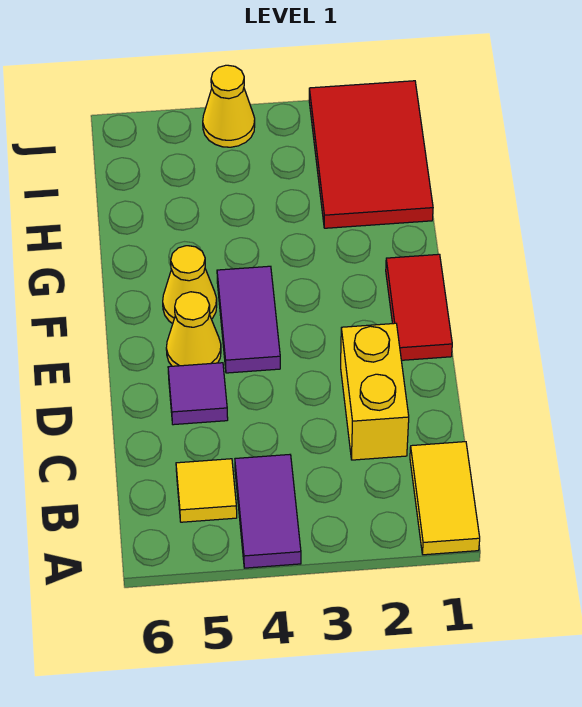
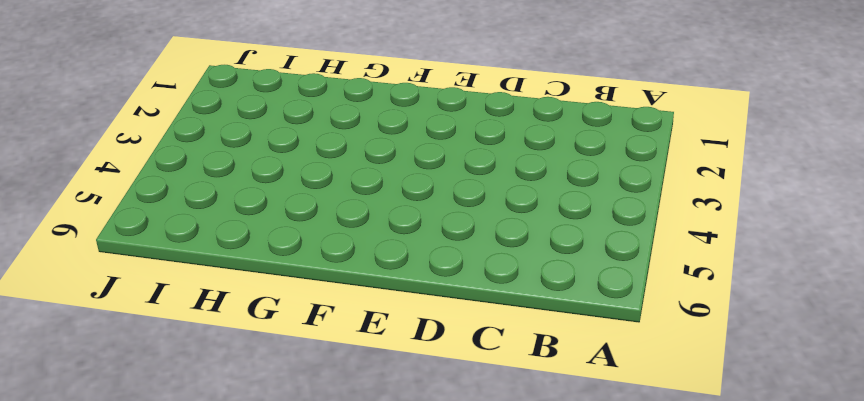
none -> yellow tile A1:B1 level 1
none -> purple tile A4:B4 level 1

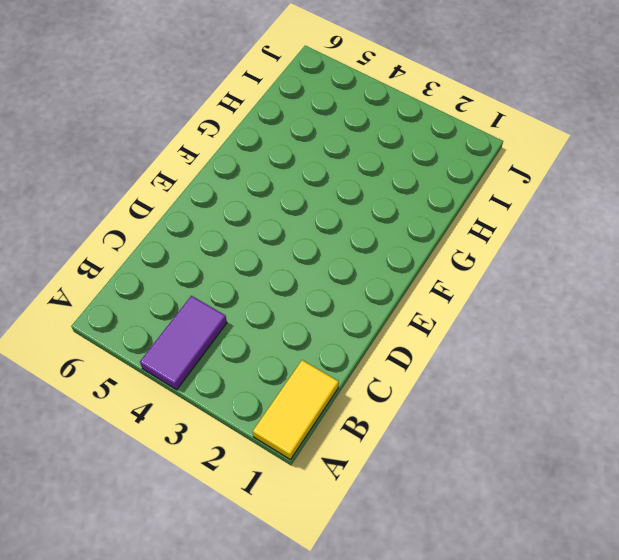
none -> yellow tile B5 level 1
none -> yellow brick C2:D2 level 1

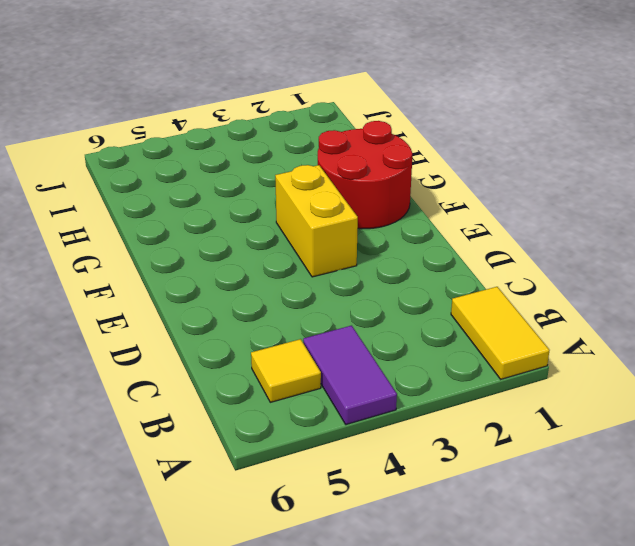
yellow brick E3:F3 level 1 -> yellow brick C2:D2 level 1
red round brick F1:G2 level 1 -> red tile E1:F1 level 1
none -> purple tile D5 level 1
none -> purple tile E4:F4 level 1

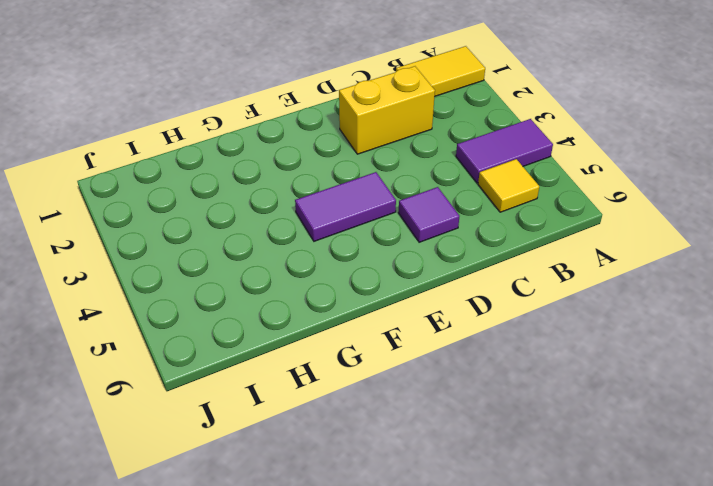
none -> red tile E1:F1 level 1
none -> yellow cone E5 level 1

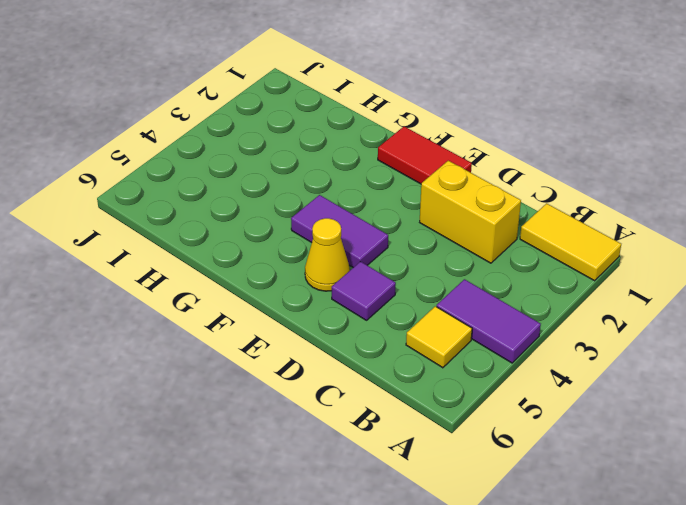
none -> yellow cone F5 level 1
none -> red tile H1:J2 level 1

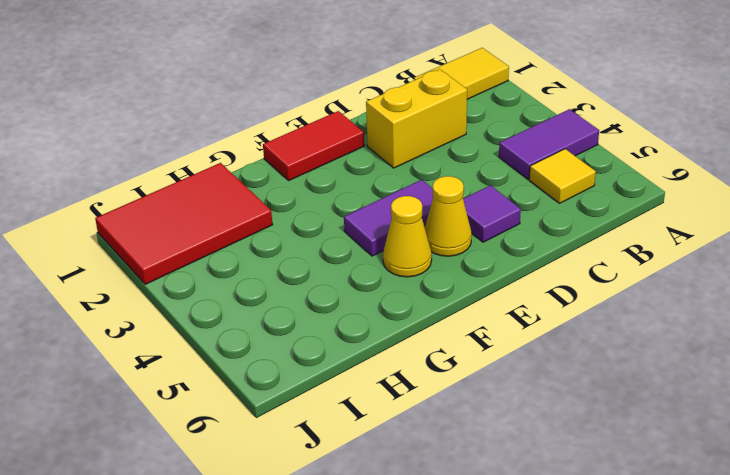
none -> yellow cone J4 level 1

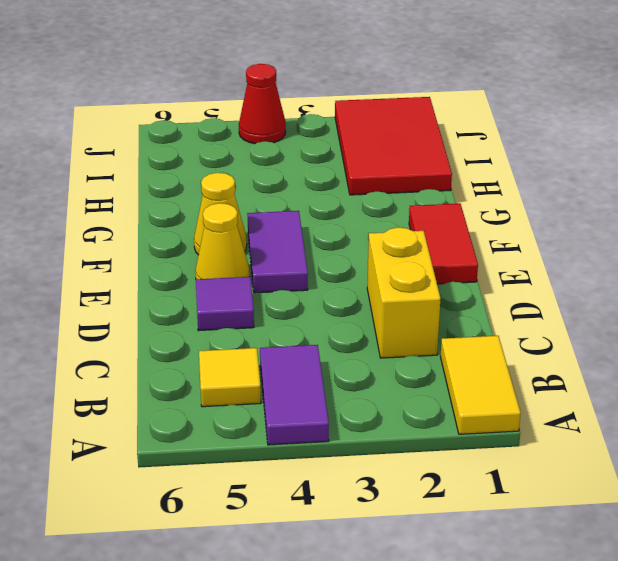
red cone J4 level 1 -> yellow cone J4 level 1

